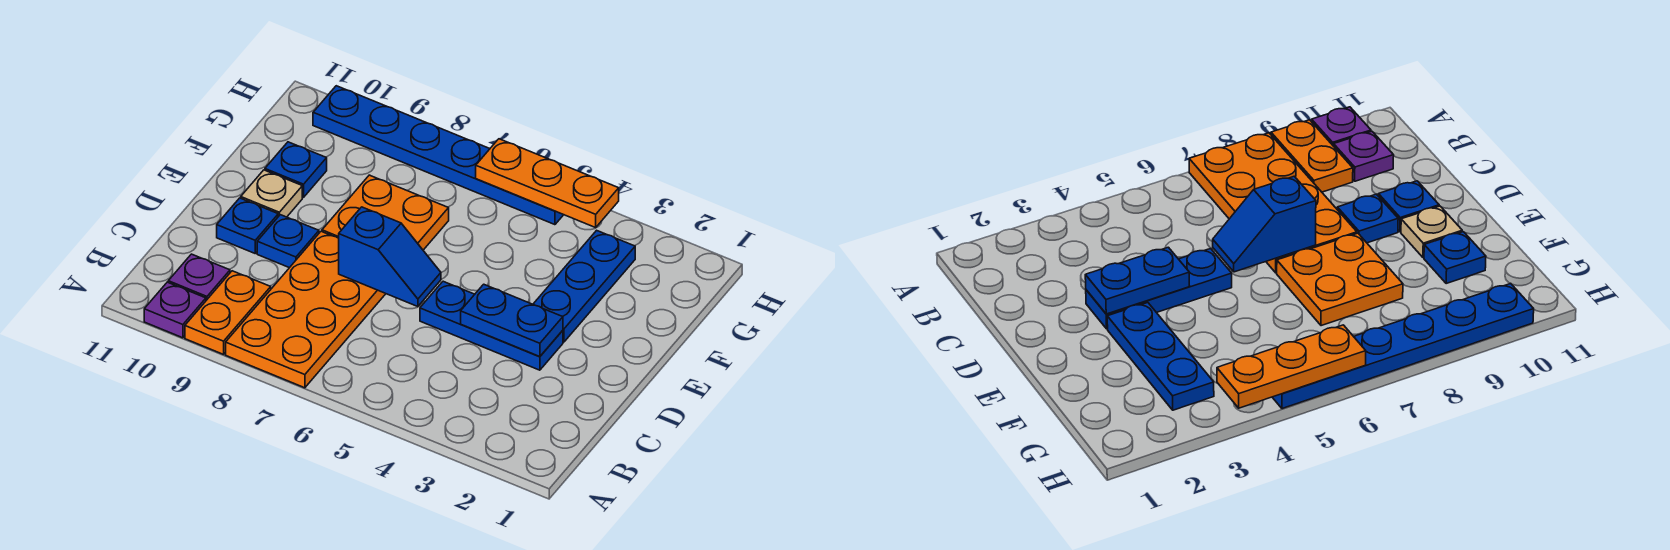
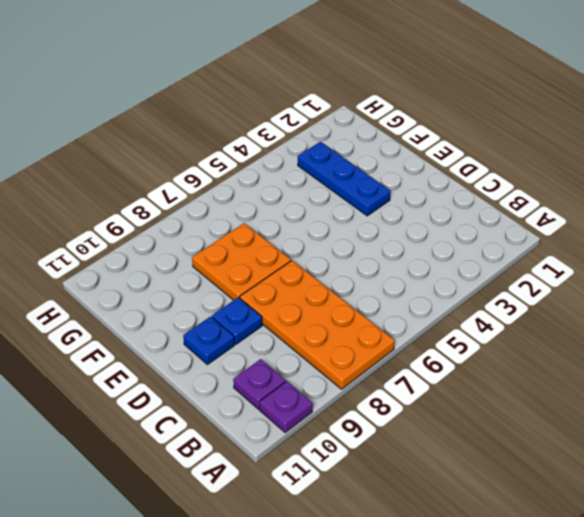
none -> orange plate A9:B9 level 1
none -> blue plate D3:D5 level 1
none -> tan plate E10 level 1

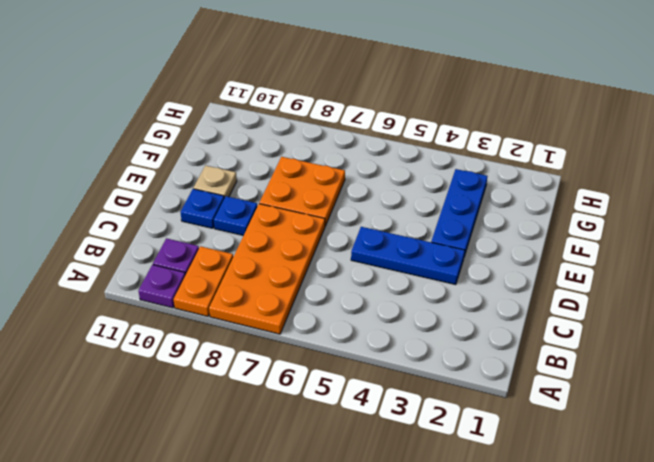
none -> blue plate F10 level 1
none -> blue plate H5:H10 level 1
none -> blue plate D3:D4 level 2

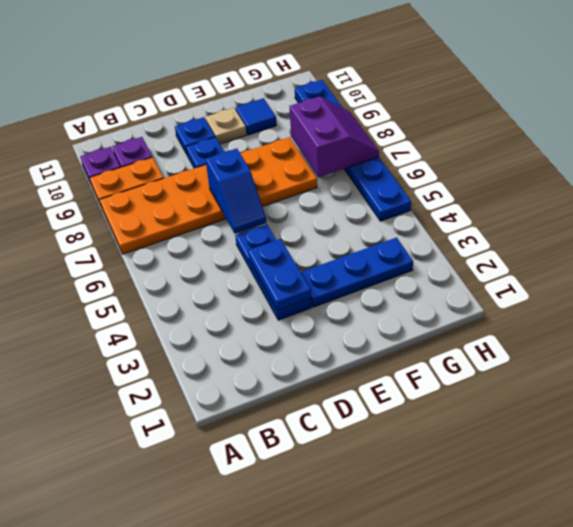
blue tile F10 level 1 -> blue plate F10 level 1
purple slope G7:H8 level 2 top G -> none
none -> orange plate H4:H6 level 2

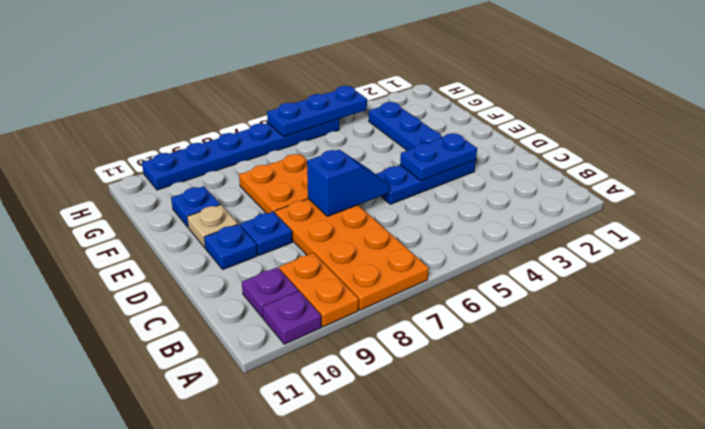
blue plate H4:H6 level 2 -> orange plate H4:H6 level 2

